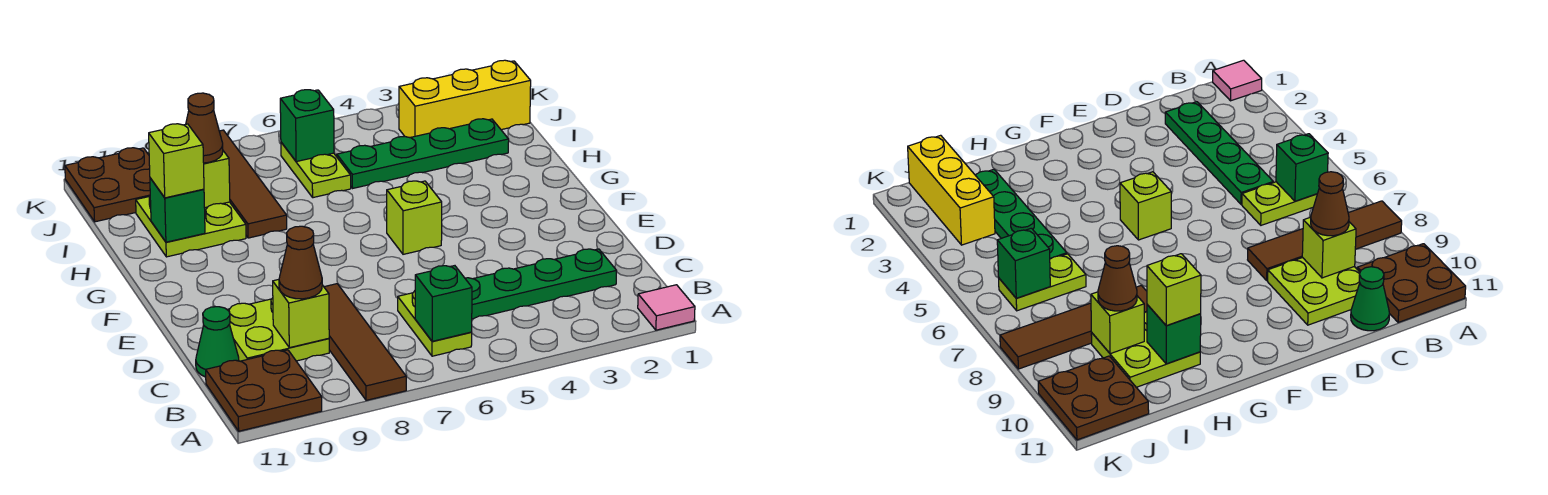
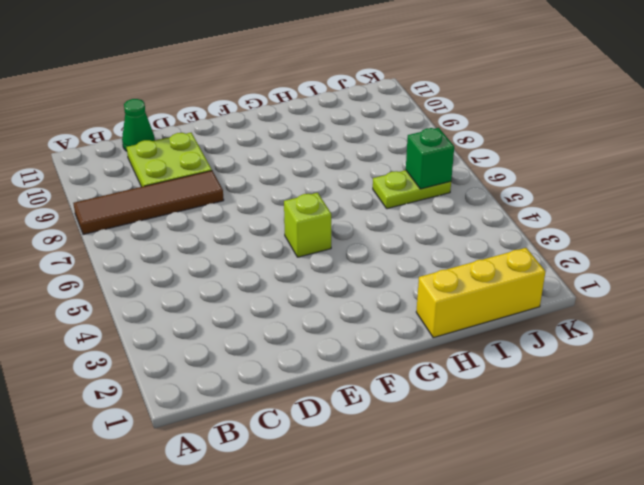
yellow brick H1:J1 level 1 -> yellow brick J1:J3 level 1
none -> pink tile A1 level 1
none -> brown plate A10:B11 level 1
none -> lime plate B6:C6 level 1

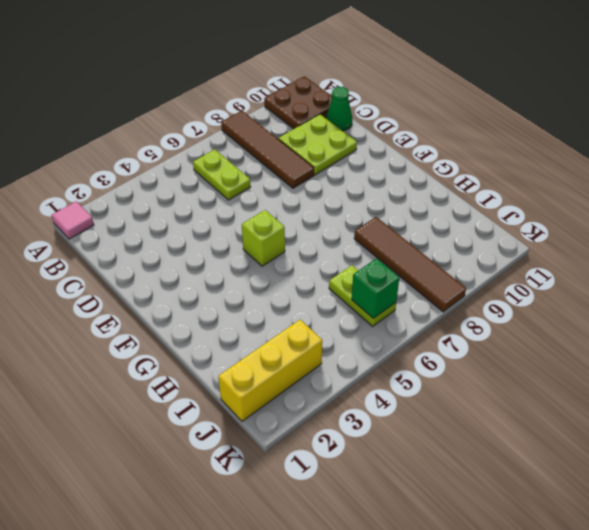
none -> green plate C2:C5 level 1
none -> lime plate H9:I10 level 1
none -> green plate I2:I5 level 1

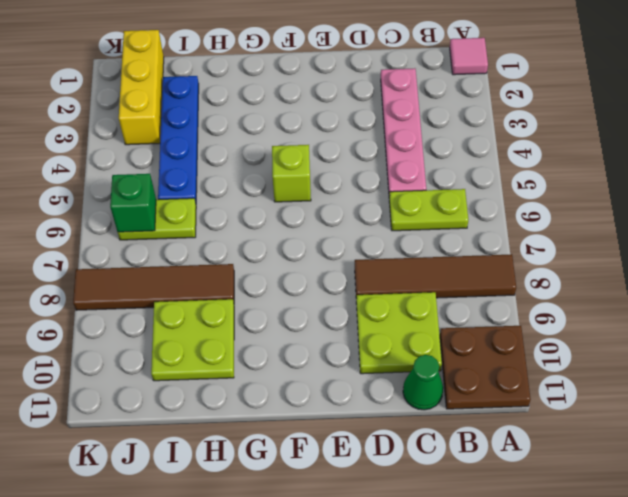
pink plate C2:C5 level 1 -> green plate C2:C5 level 1
blue plate I2:I5 level 1 -> green plate I2:I5 level 1
none -> brown plate J10:K11 level 1
none -> green brick B6 level 2
none -> lime brick C9 level 2

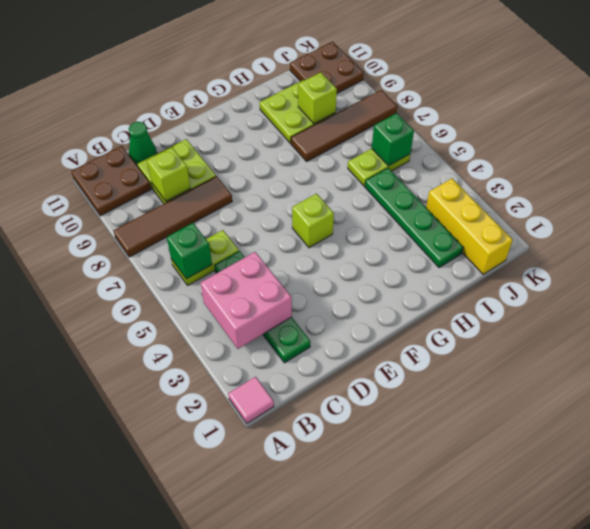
pink brick B3:C4 level 2 -> none
none -> green brick H10 level 2
none -> brown cone C9 level 3
none -> lime brick H10 level 3

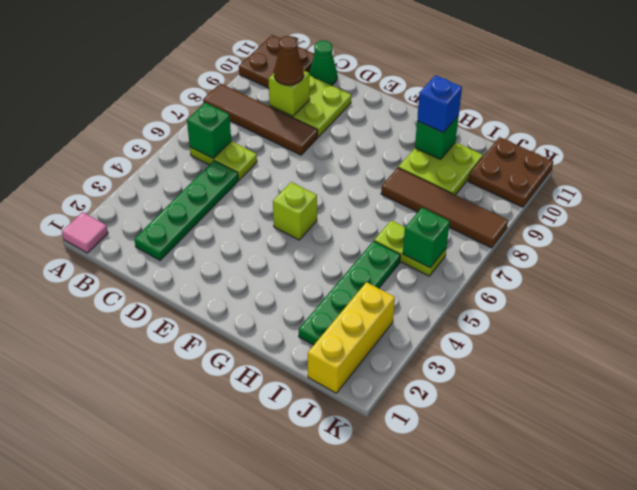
blue brick H10 level 3 -> lime brick H10 level 3
none -> lime brick I9 level 2
none -> brown cone I9 level 3

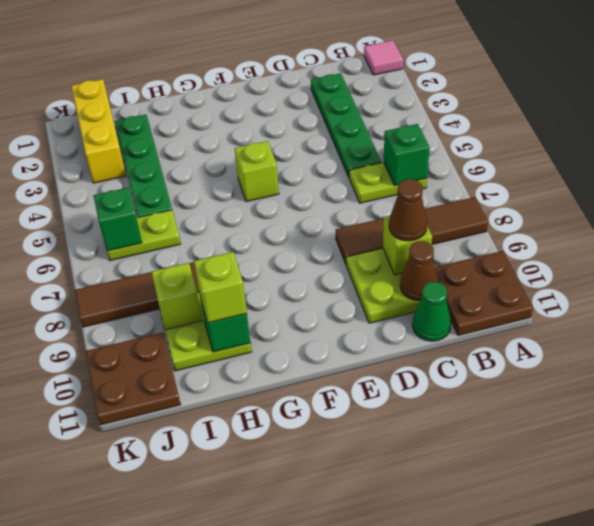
brown cone C10 level 2 -> brown cone I9 level 3

